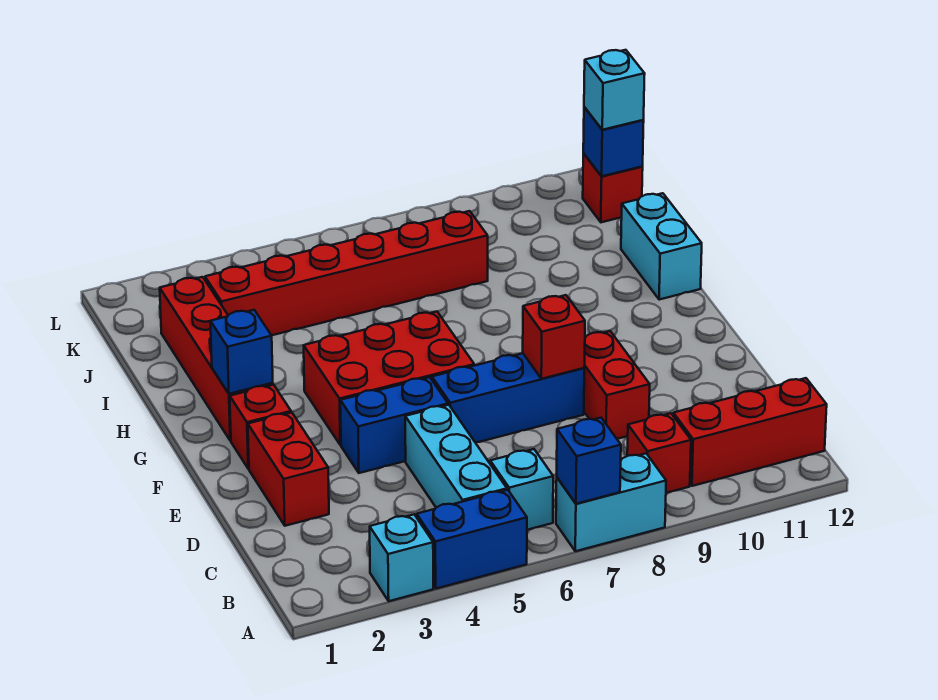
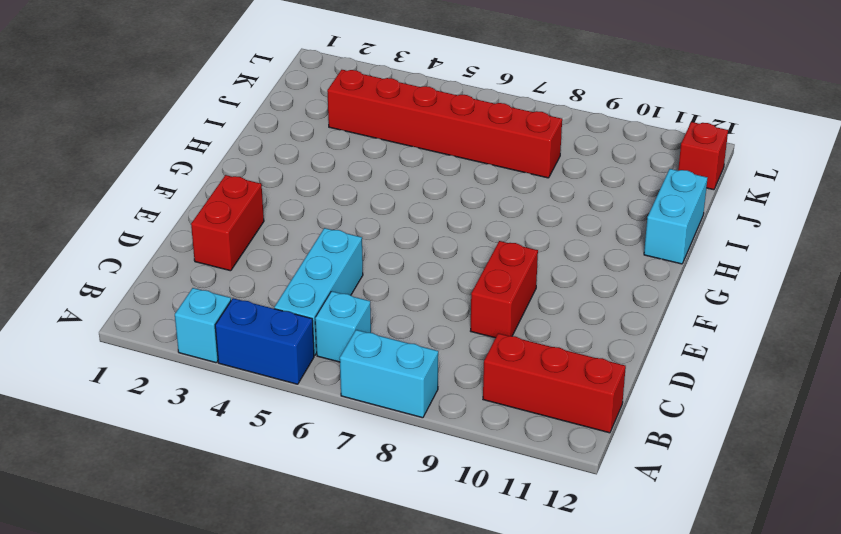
none -> red brick B9 level 1
none -> blue brick E4:E5 level 1
none -> blue brick E6:E8 level 1

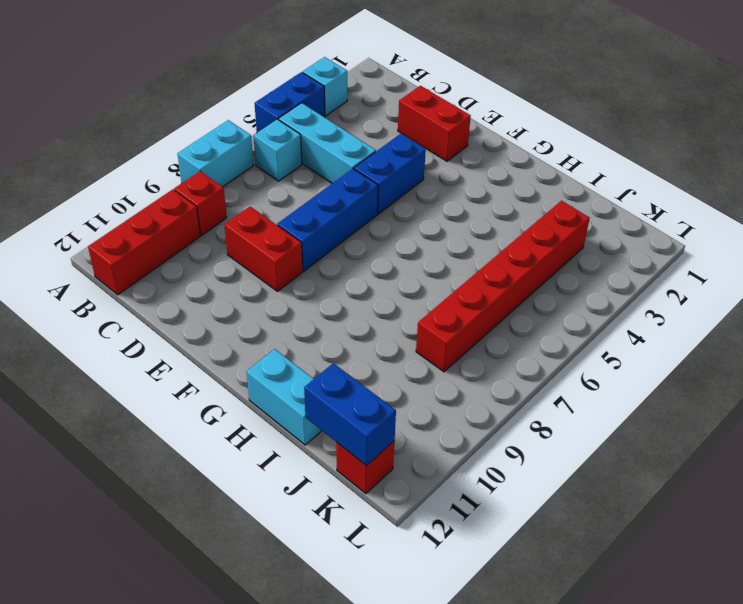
blue brick J12:K12 level 2 -> blue brick K12 level 2
none -> red brick F2 level 1
none -> red brick F4:G6 level 1
none -> red brick G2:J2 level 1

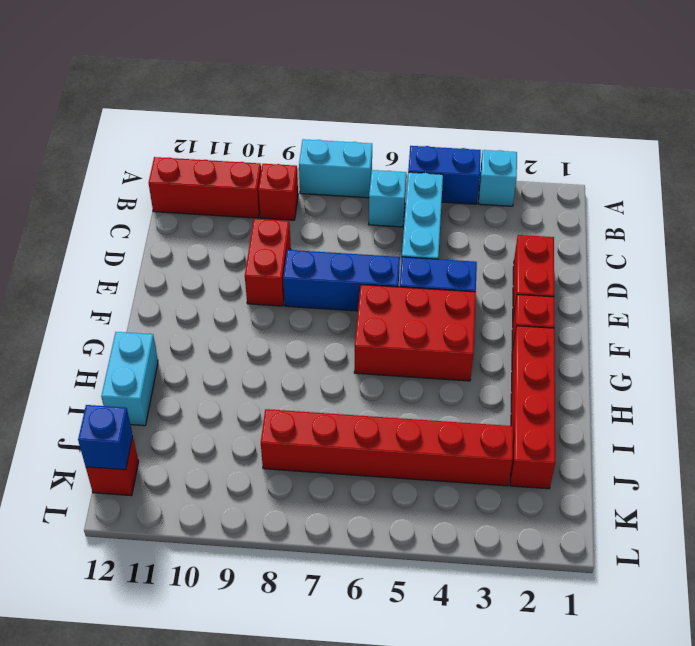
none -> blue brick A7 level 2
none -> red brick E8 level 2
none -> blue brick G2 level 2

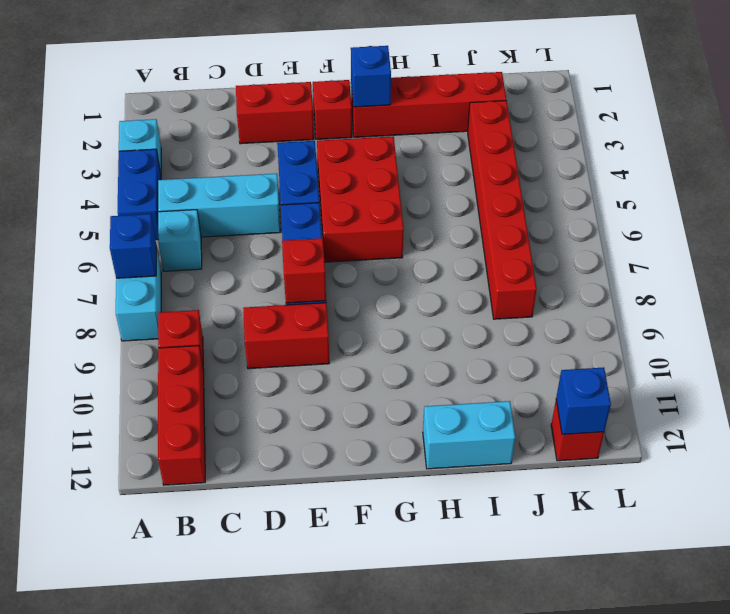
none -> cyan brick K12 level 3

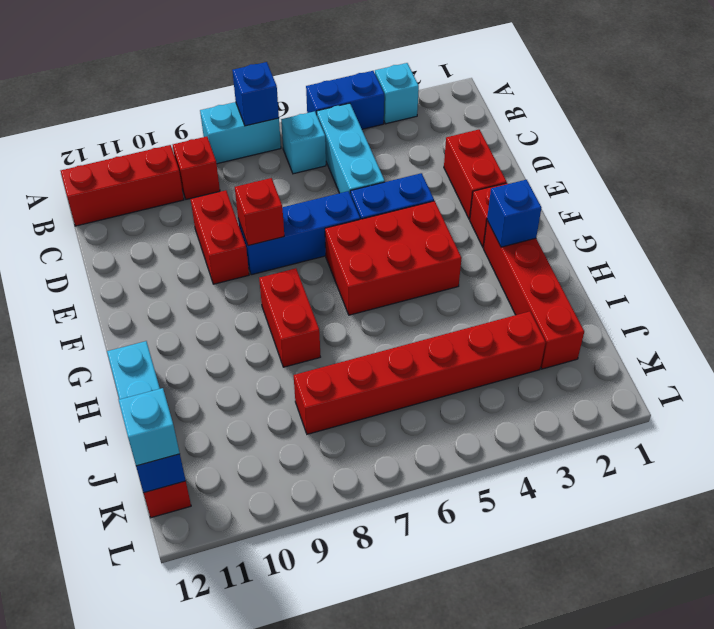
red brick G8:H8 level 1 -> none

